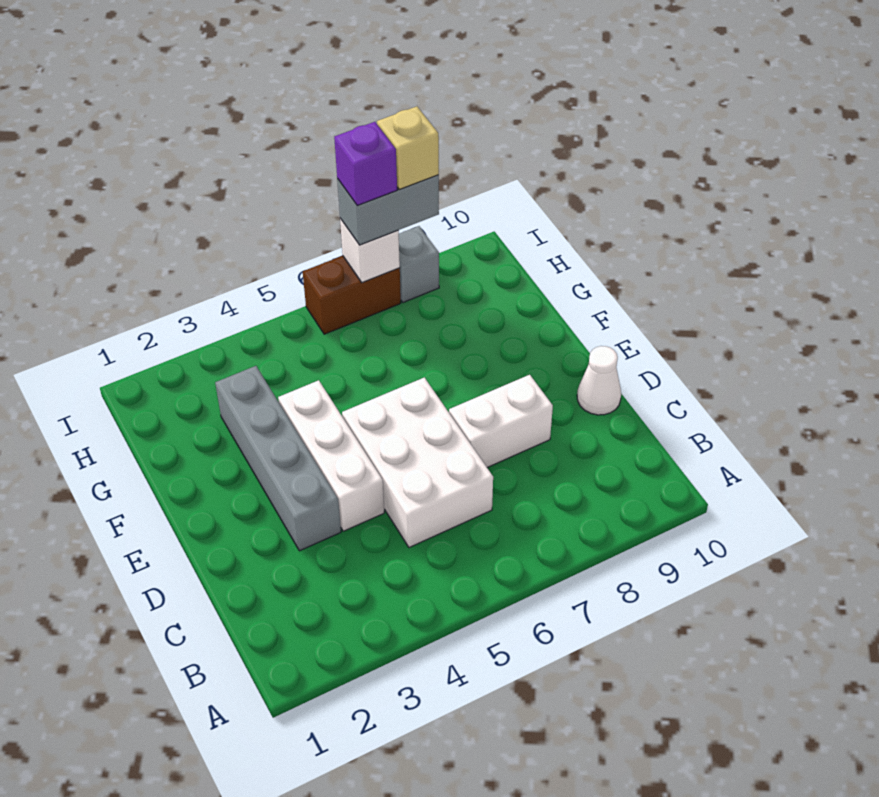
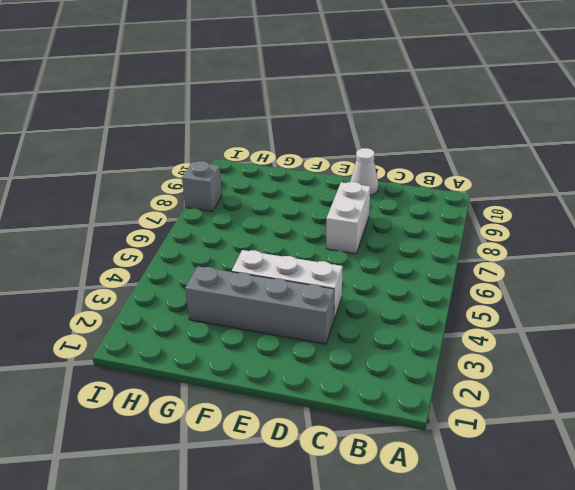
none -> white brick C5:E6 level 1
none -> brown brick I6:I7 level 1

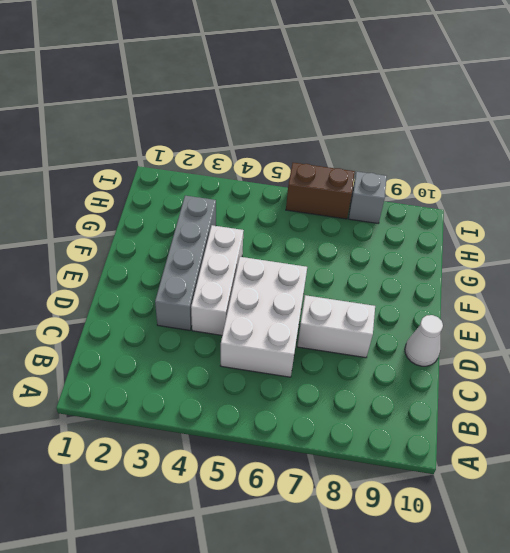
none -> white brick I7 level 2
none -> grey brick I7:I8 level 3

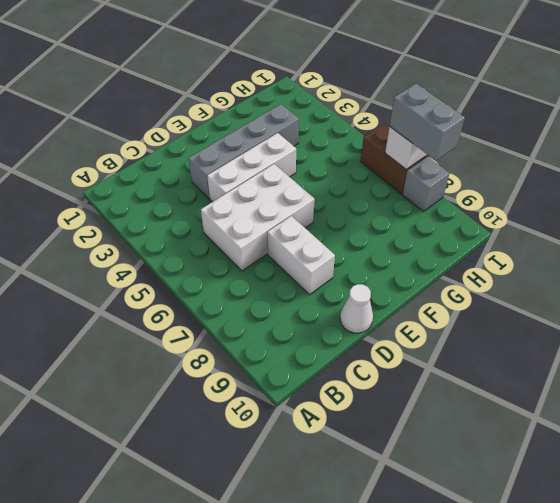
none -> purple brick I7 level 4
none -> tan brick I8 level 4

